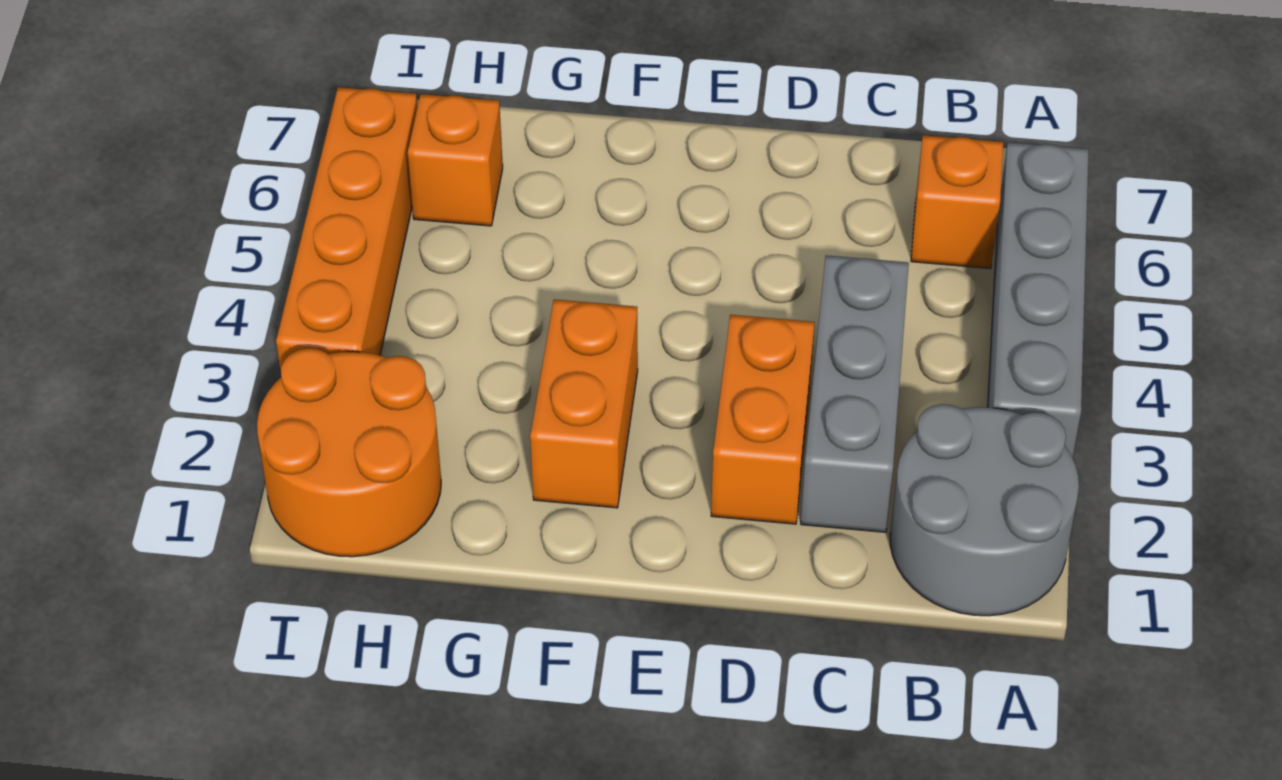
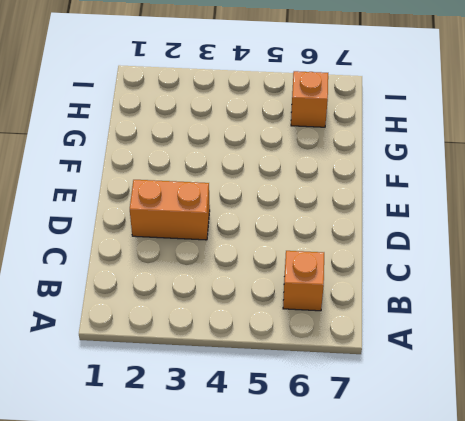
none -> grey round brick A1:B2 level 1
none -> grey brick A3:A6 level 1

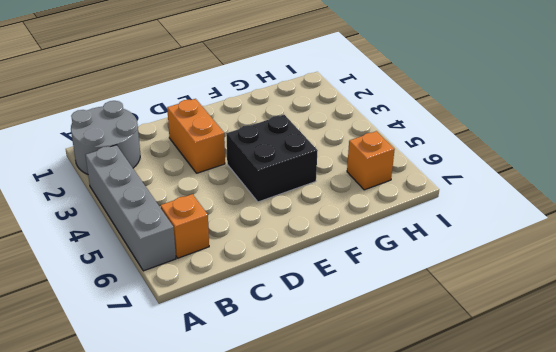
black brick E4:F5 level 1 -> none
none -> grey brick C2:C4 level 1
none -> orange brick F2:F3 level 1

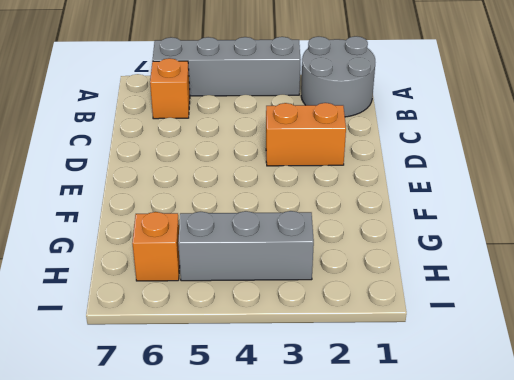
grey brick H3:H5 level 1 -> grey brick C2:C4 level 1
none -> orange brick F2:F3 level 1
none -> orange round brick H1:I2 level 1

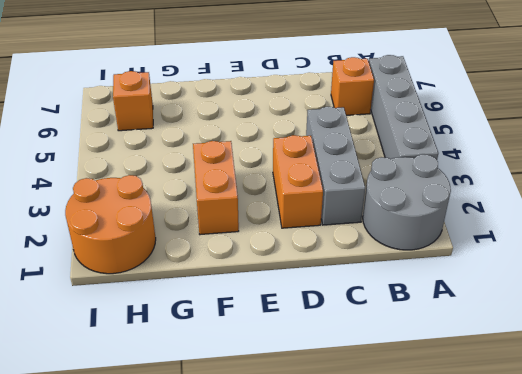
none -> orange brick I3:I6 level 1

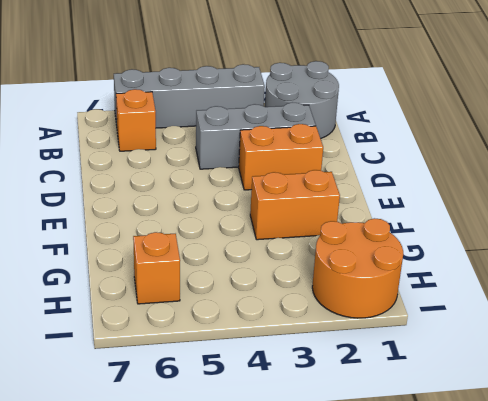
none -> orange brick I3:I6 level 1

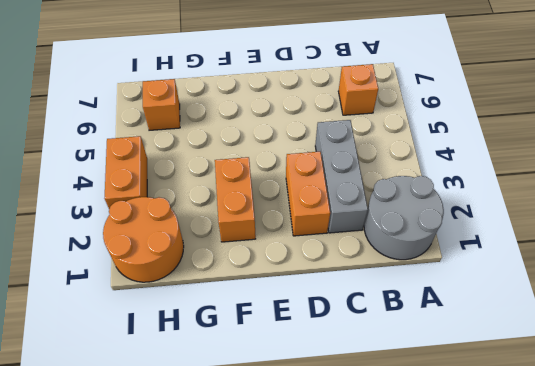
orange brick I3:I4 level 1 -> orange brick I3:I6 level 1
none -> grey brick A3:A6 level 1

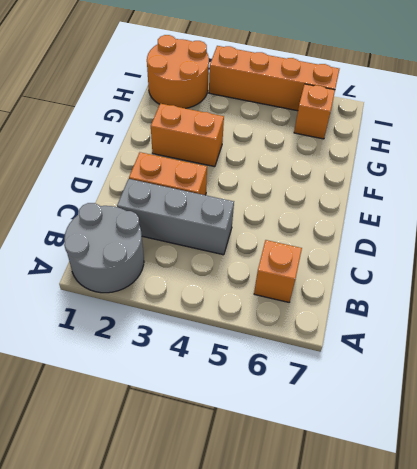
none -> grey brick A3:A6 level 1

